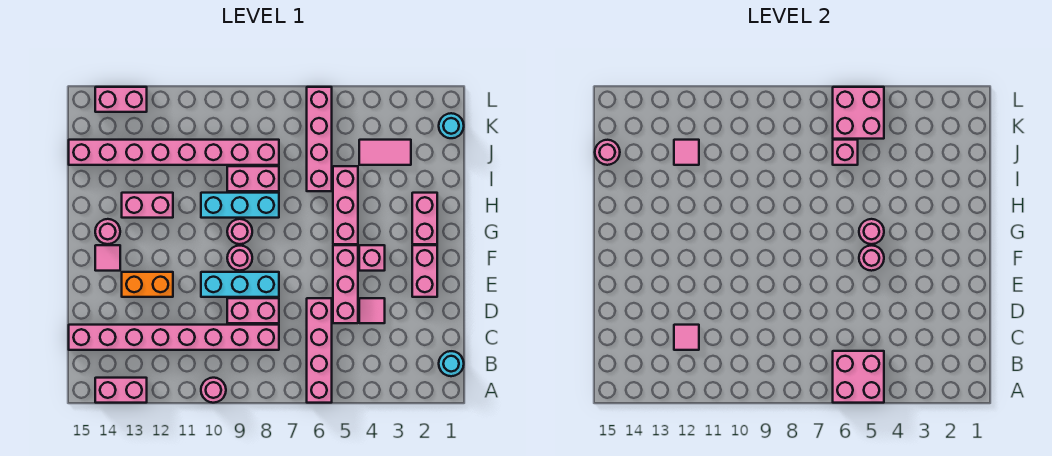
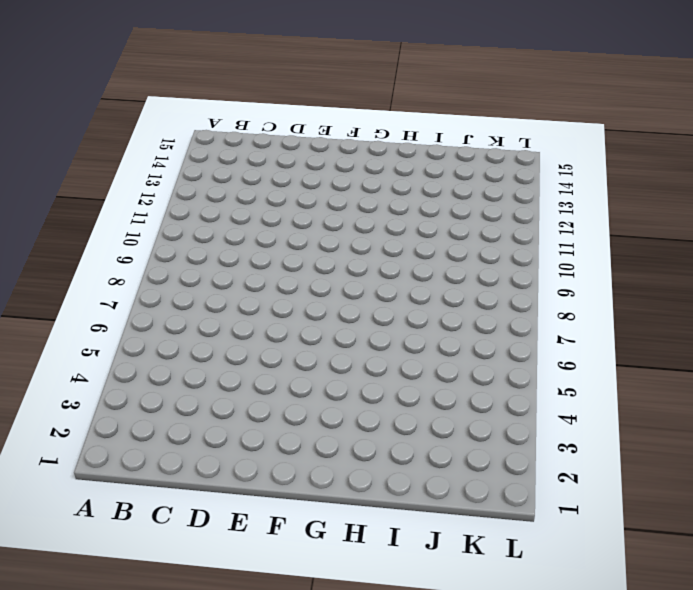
none -> pink brick A6:D6 level 1
none -> pink round brick A10 level 1
none -> pink brick A13:A14 level 1
none -> cyan round brick B1 level 1

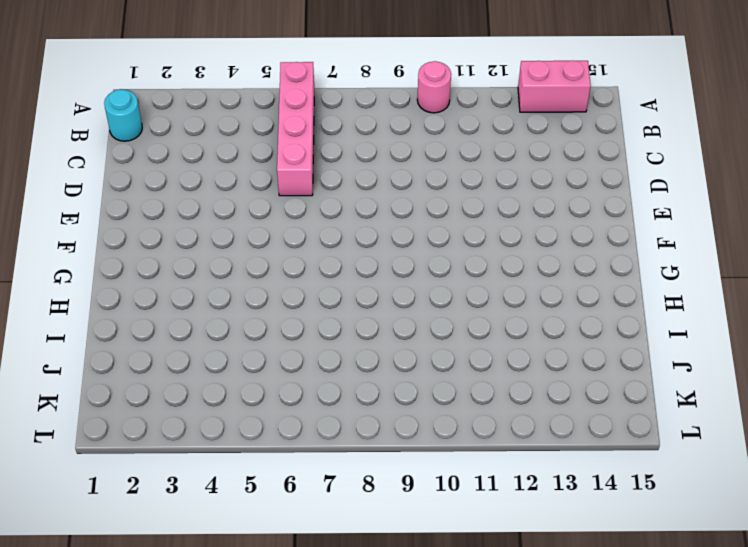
none -> pink brick C8:C15 level 1
none -> pink tile D4 level 1
none -> pink brick D5:F5 level 1
none -> pink brick D8:D9 level 1

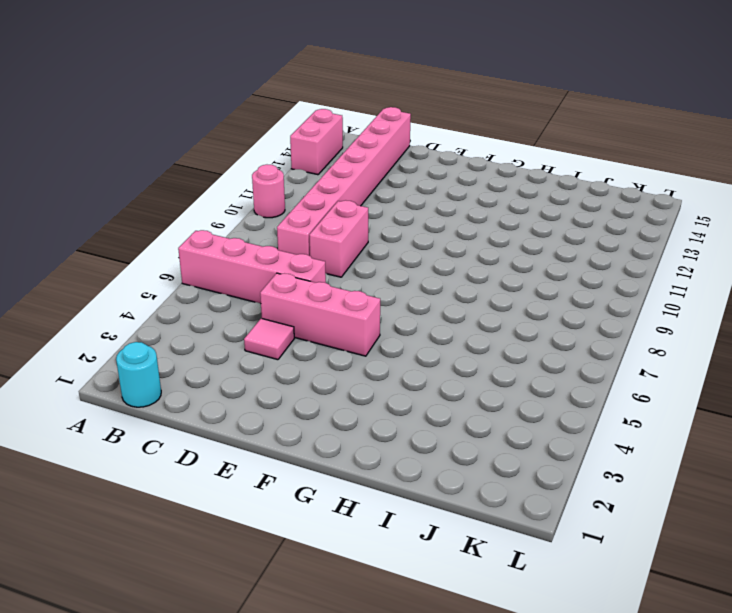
none -> pink brick E2:F2 level 1
none -> cyan brick E8:E10 level 1
none -> orange brick E12:E13 level 1
none -> pink brick F4 level 1

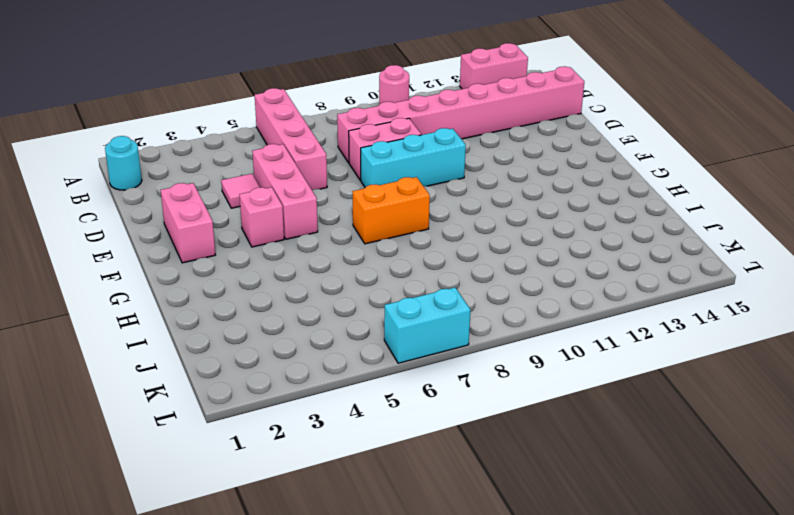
orange brick G7:G8 level 1 -> orange brick E12:E13 level 1
cyan brick L6:L7 level 1 -> pink brick I6:L6 level 1
none -> pink round brick F9 level 1
none -> pink tile F14 level 1
none -> pink brick G2:H2 level 1
none -> pink brick G5:I5 level 1

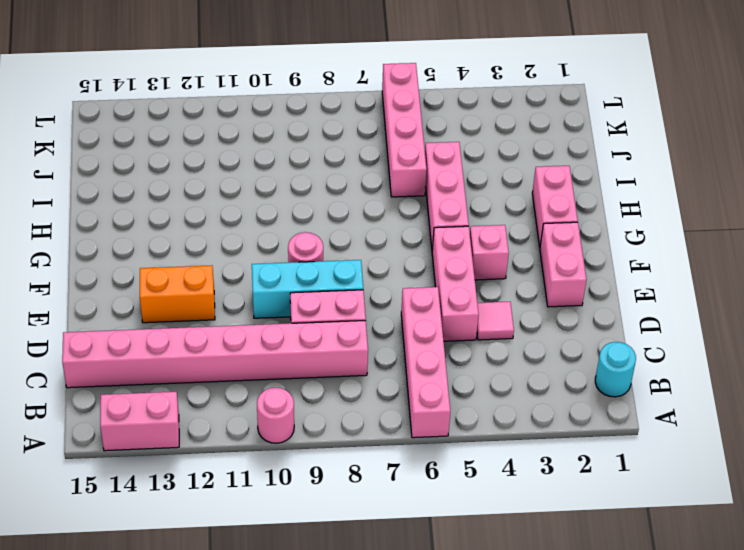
none -> pink tile F14 level 1
none -> pink round brick G9 level 1
none -> pink round brick G14 level 1
none -> cyan brick H8:H10 level 1

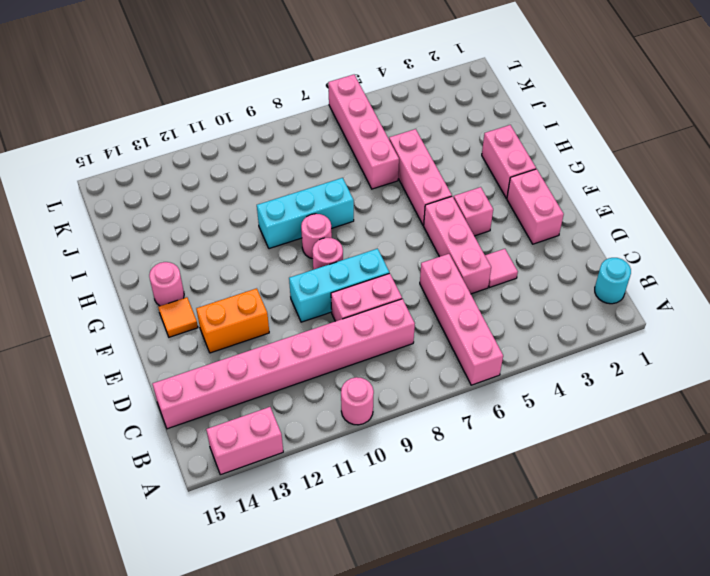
orange tile F14 level 1 -> pink tile F14 level 1
none -> pink brick H12:H13 level 1
none -> pink brick I8:I9 level 1
none -> pink tile J3:J4 level 1
none -> pink brick J8:J15 level 1

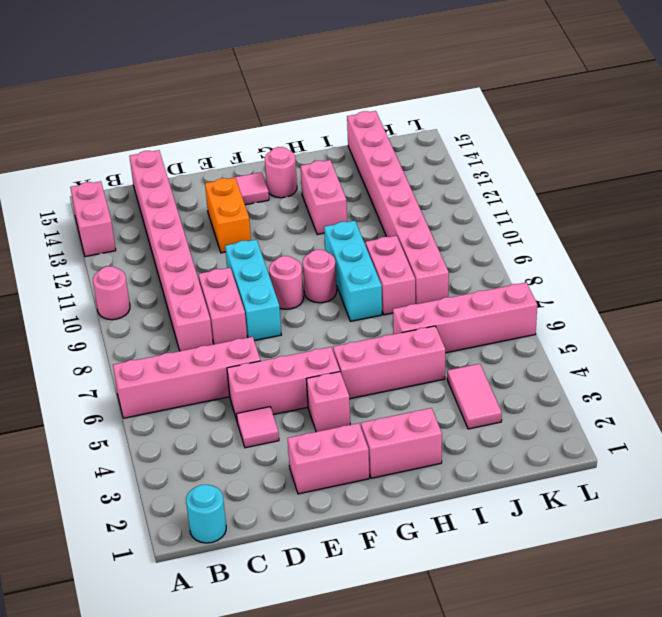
none -> cyan round brick K1 level 1
none -> pink brick L13:L14 level 1
none -> pink brick A5:B6 level 2
none -> pink tile C12 level 2

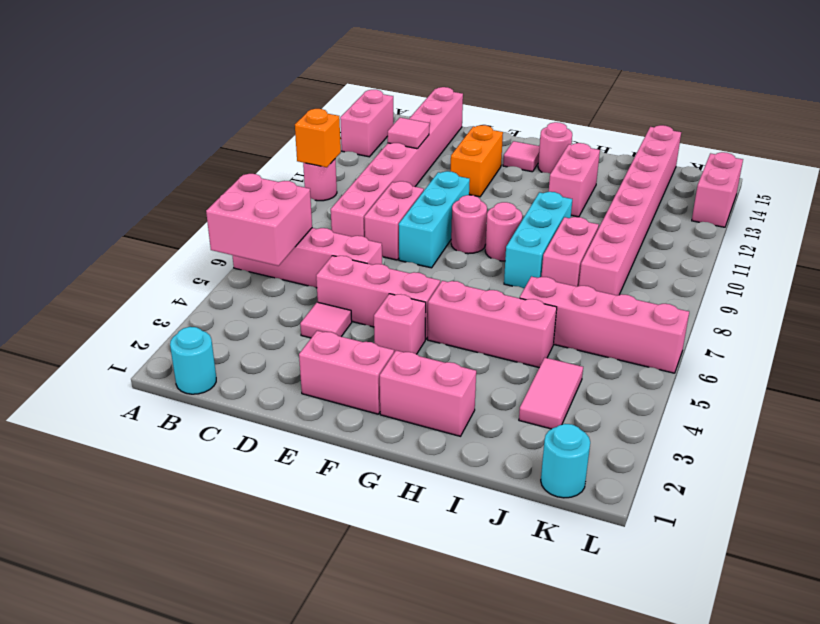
orange brick A10 level 2 -> none
none -> pink round brick F5 level 2
none -> pink round brick G5 level 2
none -> pink brick J6 level 2
none -> pink tile J12 level 2

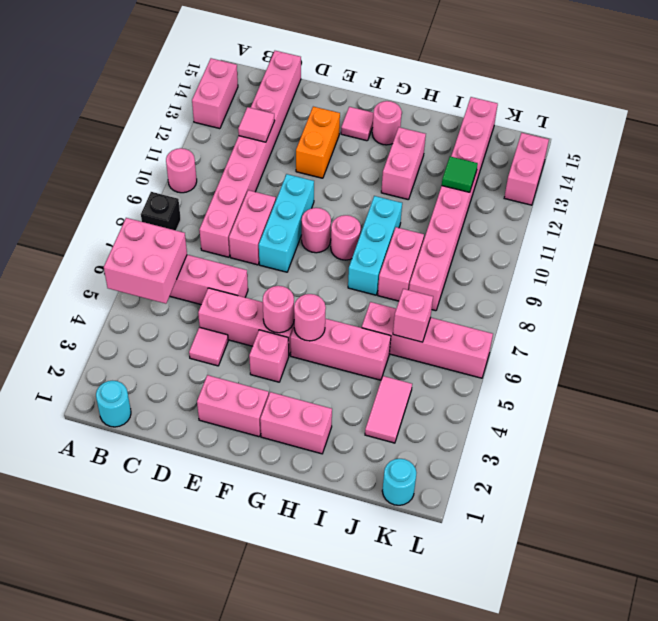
black brick A8 level 1 -> none
green tile J12 level 2 -> pink tile J12 level 2
none -> pink round brick J15 level 2
none -> pink brick K5:L6 level 2

